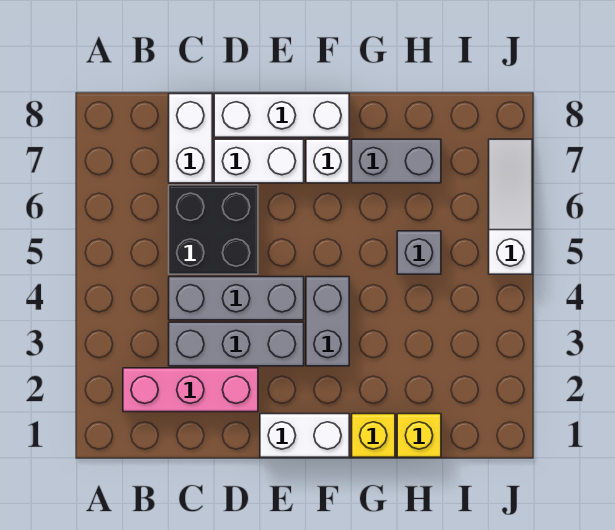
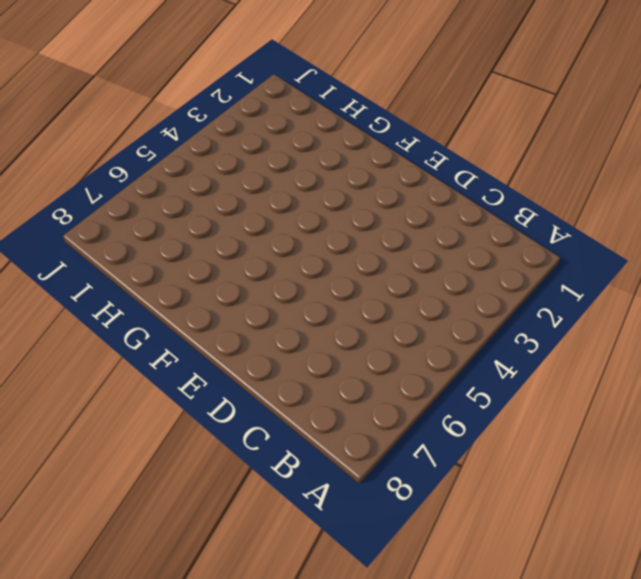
none -> pink brick B2:D2 level 1
none -> grey brick C3:E3 level 1
none -> grey brick C4:E4 level 1

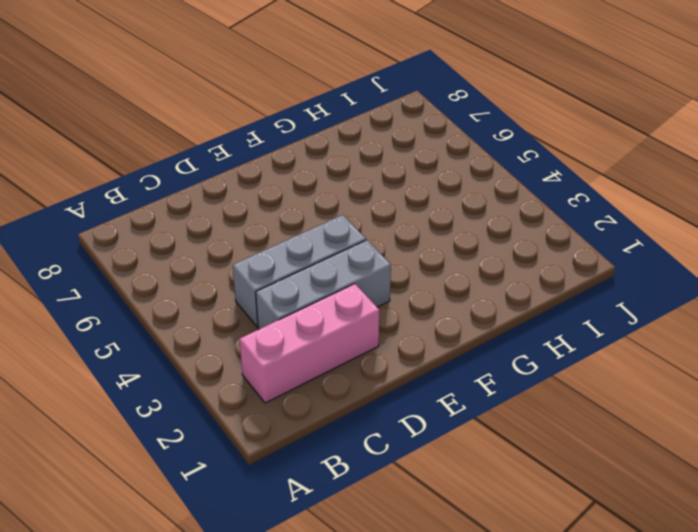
none -> black brick C5:D6 level 1
none -> white brick C7:C8 level 1
none -> white brick D7:E7 level 1

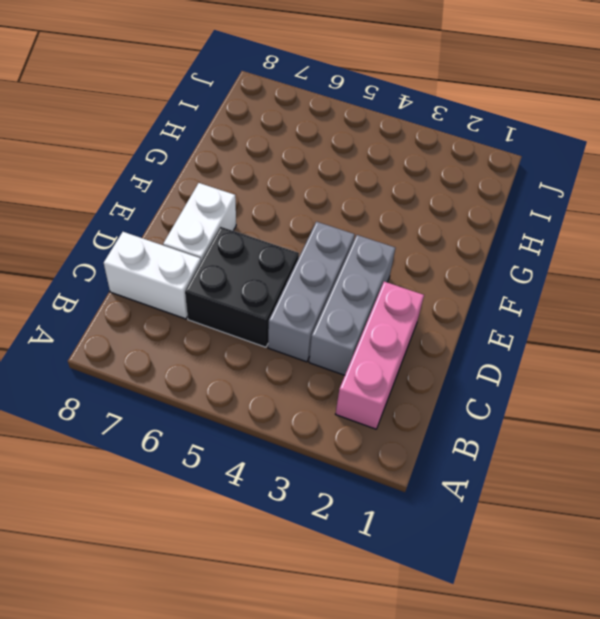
none -> white brick D8:F8 level 1
none -> white brick E1:F1 level 1
none -> grey brick F3:F4 level 1

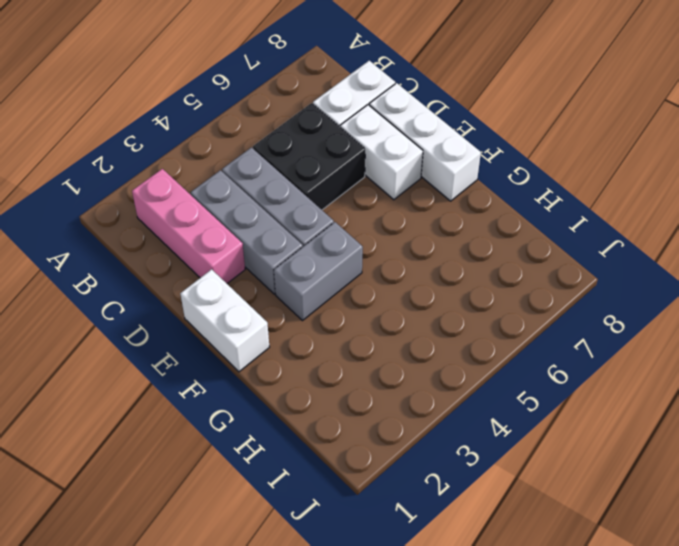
none -> white brick F7 level 1
none -> yellow brick G1 level 1
none -> grey brick G7:H7 level 1

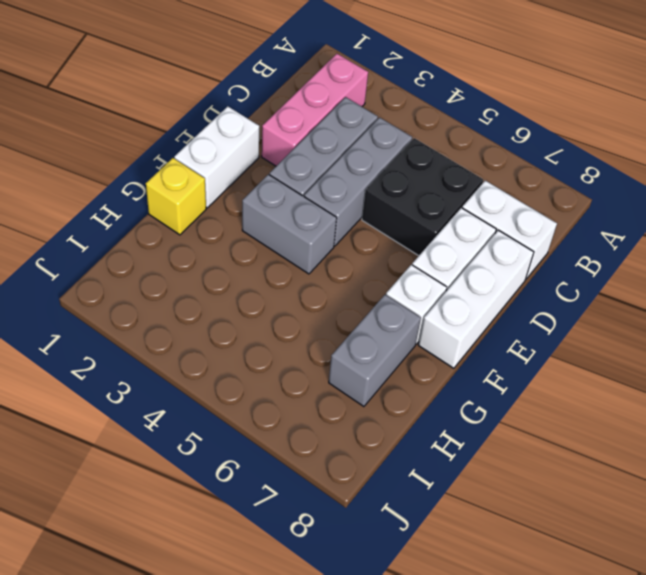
none -> yellow brick H1 level 1
none -> grey brick H5 level 1
none -> white slope J5:J7 level 1 top 5

